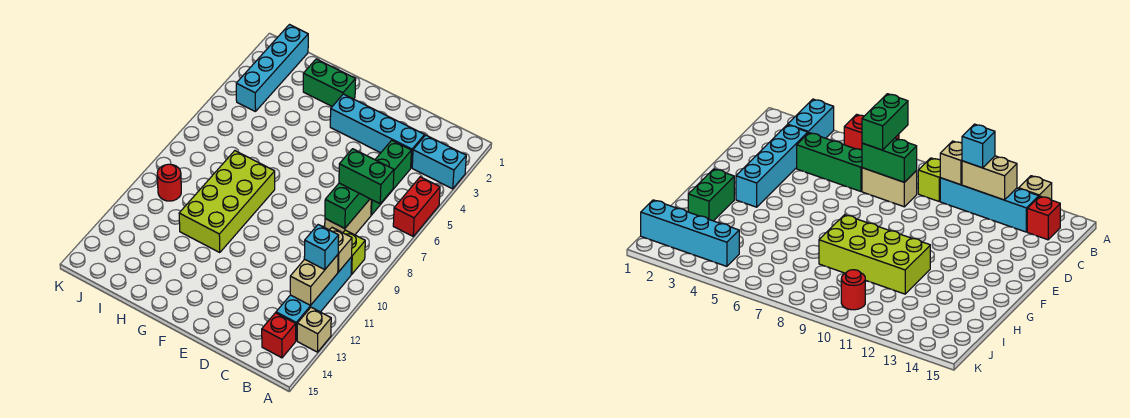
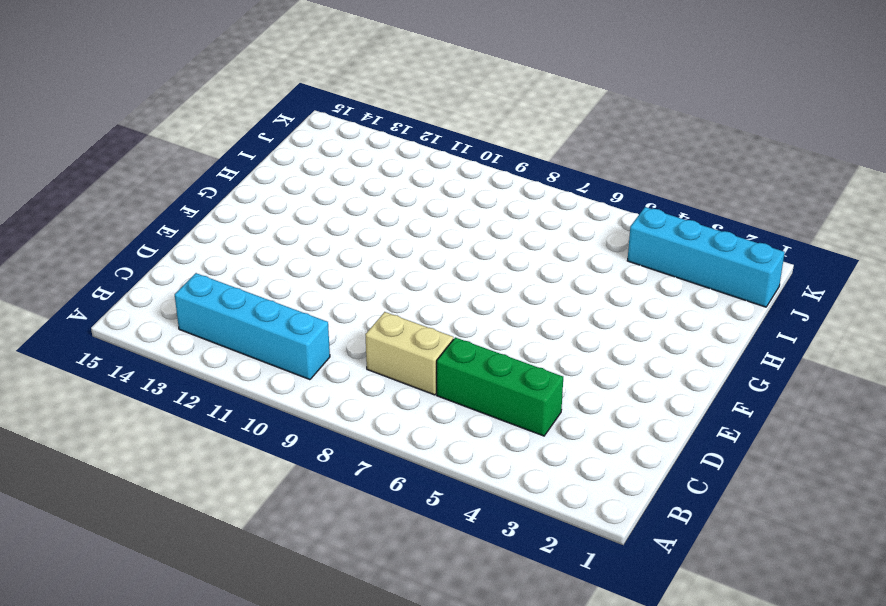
none -> cyan brick A3:B3 level 1
none -> red brick A5:A6 level 1
none -> tan brick A13 level 1

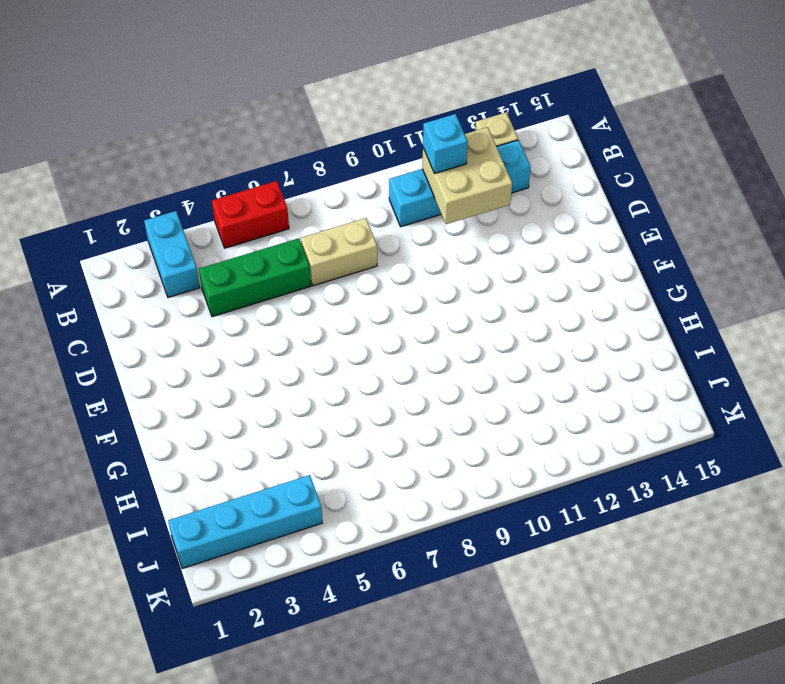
tan brick B11:C12 level 2 -> tan brick B11:B12 level 2
none -> lime brick B9 level 1
none -> red brick B14 level 1
none -> cyan brick C3:F3 level 1

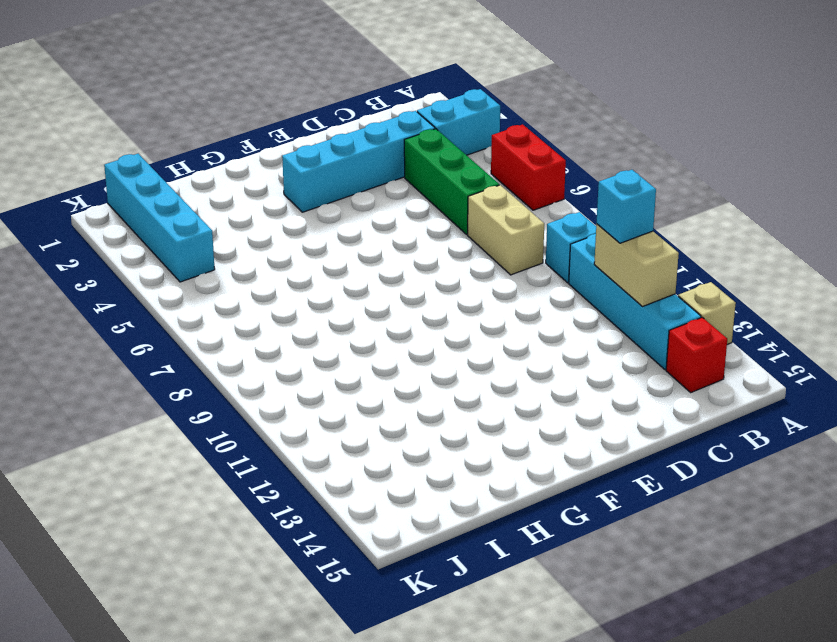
cyan brick B9 level 1 -> lime brick B9 level 1
none -> green brick G2:H2 level 1
none -> lime brick G8:H11 level 1
none -> red round brick J10 level 1

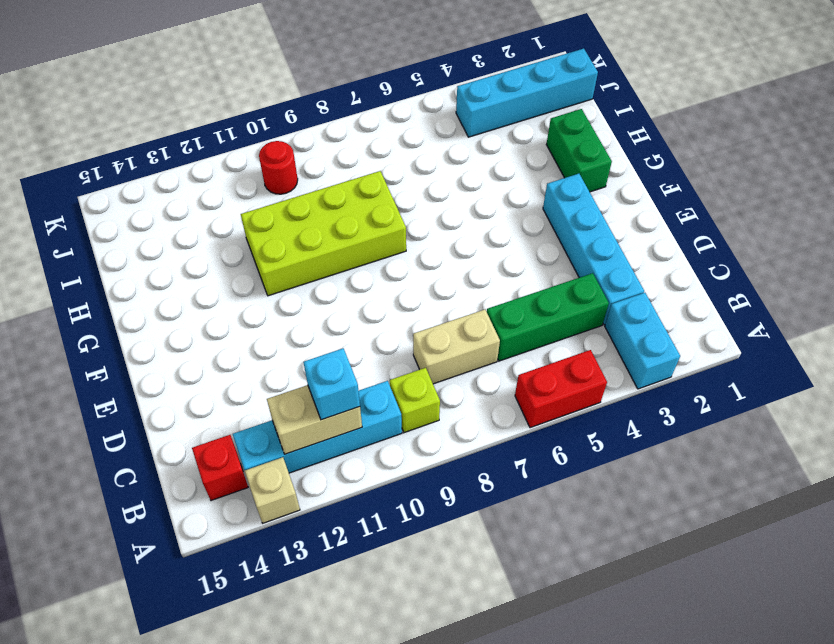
none -> tan brick B10 level 2
none -> green brick C7:C8 level 2
none -> green brick B7:C7 level 3

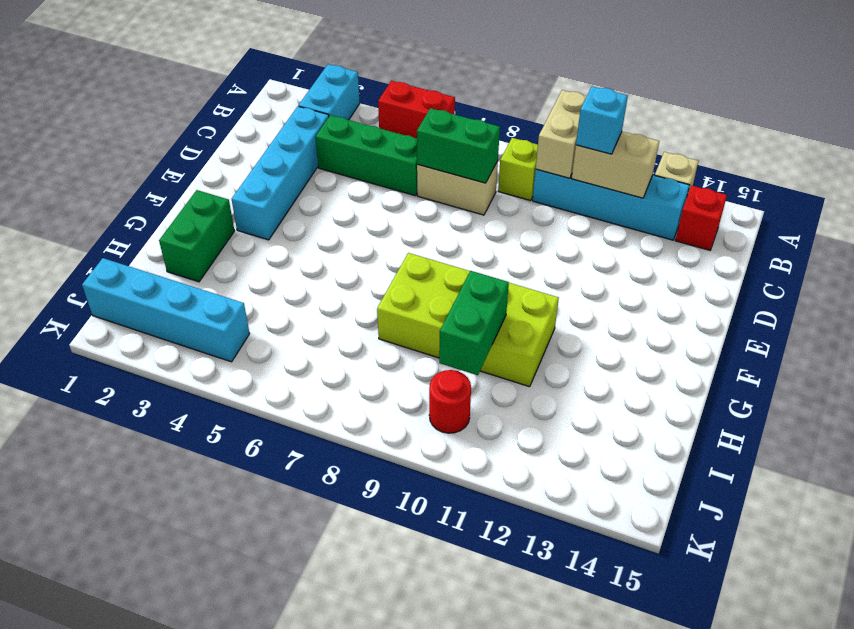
tan brick A10:B10 level 2 -> tan brick B10 level 2
green brick H10:I10 level 2 -> green brick B7:C7 level 3

